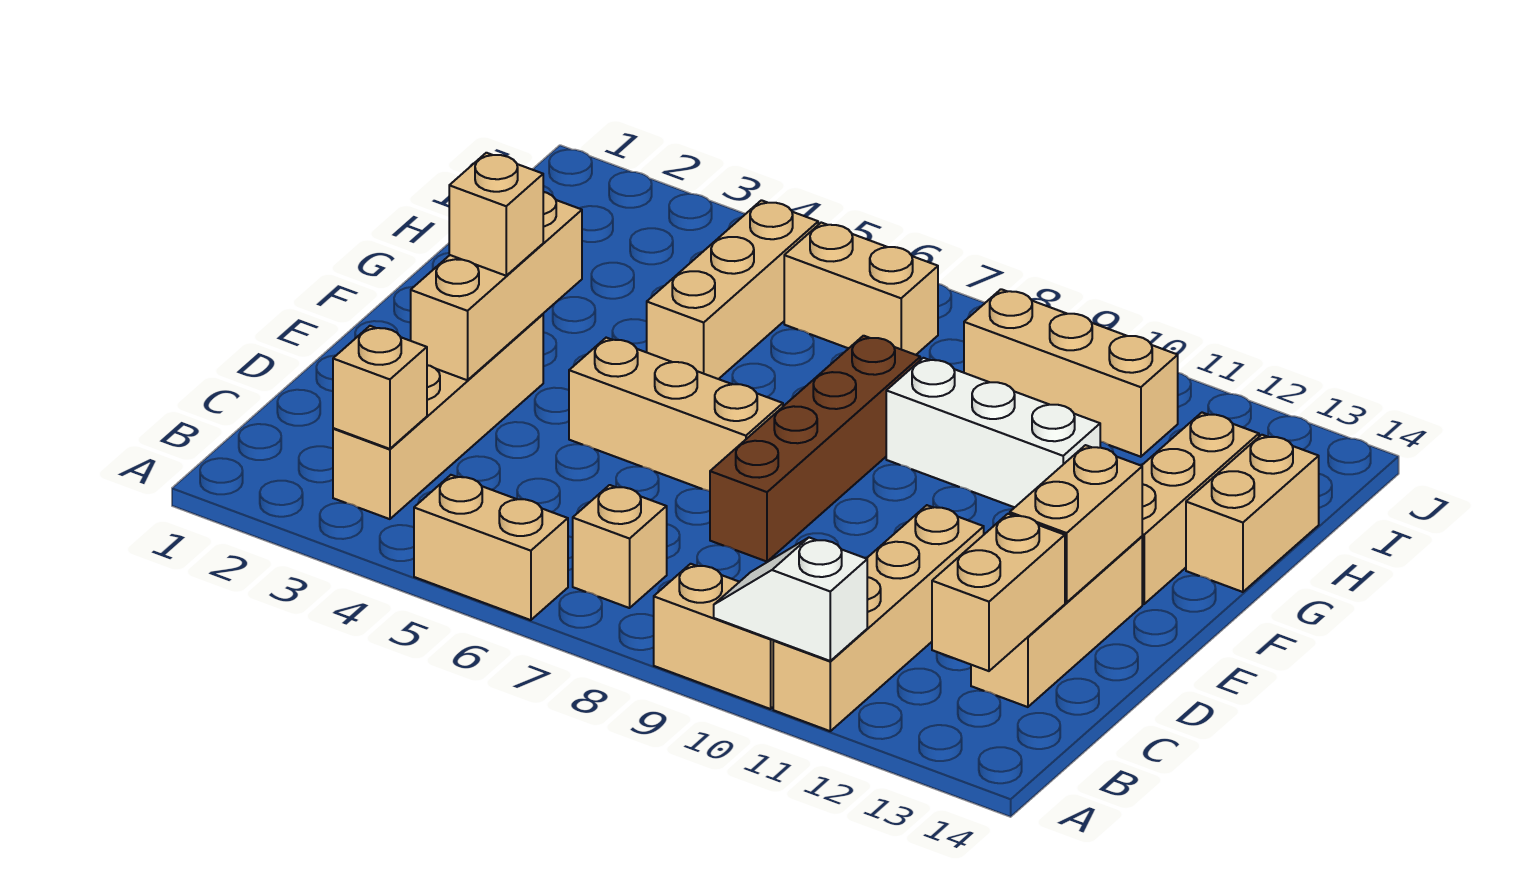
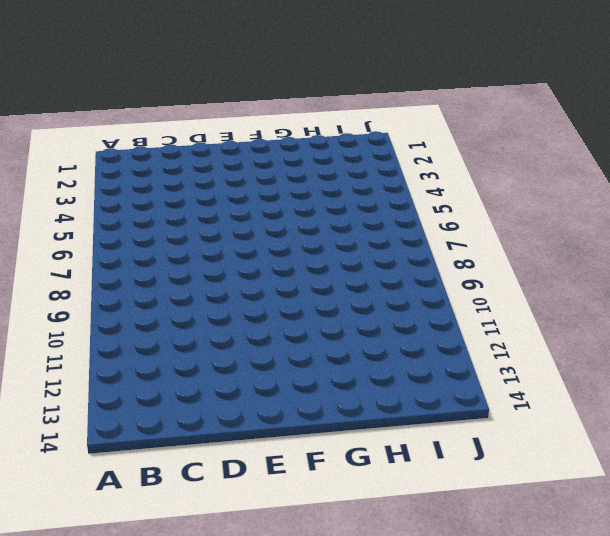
none -> tan brick A5:A6 level 1
none -> tan brick A9:A10 level 1
none -> tan brick A11:D11 level 1

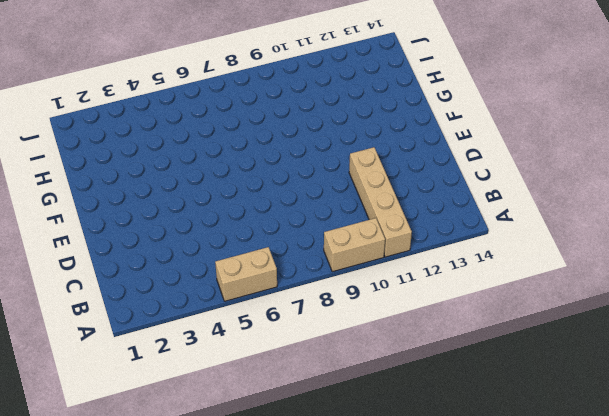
none -> tan brick B3:E3 level 1
none -> tan brick B7 level 1
none -> tan brick C13:E13 level 1

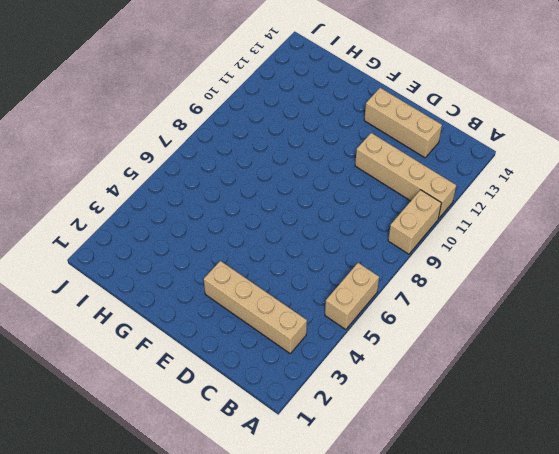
none -> tan brick B7 level 1
none -> brown brick D8:G8 level 1
none -> tan brick E5:E7 level 1

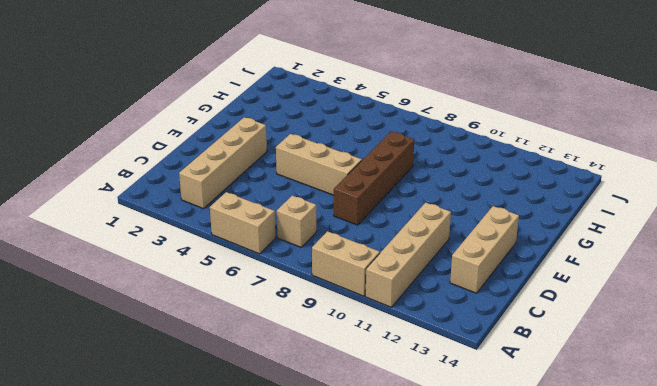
none -> tan brick F13:H13 level 1
none -> tan brick G5:I5 level 1
none -> white brick G9:G11 level 1

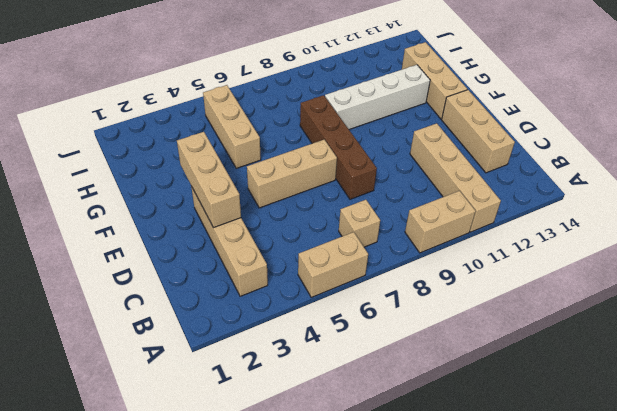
white brick G9:G12 level 1 -> white brick G9:G11 level 1
none -> tan brick G14:H14 level 1
none -> tan brick I6:I7 level 1
none -> tan brick I9:I11 level 1

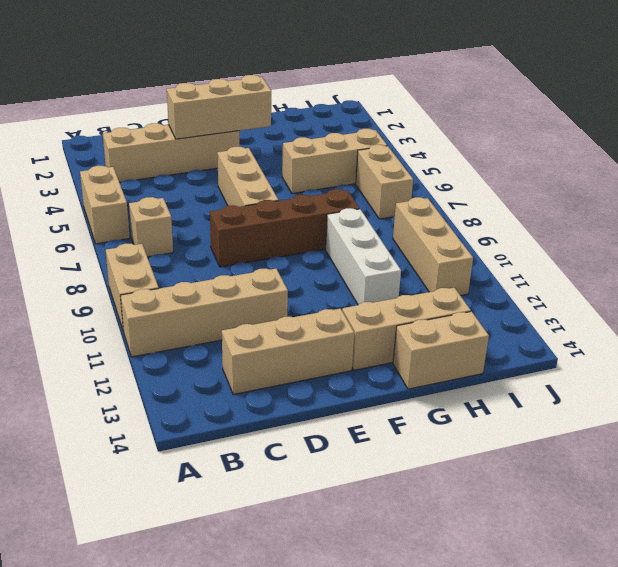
none -> white slope A10:A11 level 2 top 11
none -> tan brick B3 level 2
none -> tan brick B13:C13 level 2

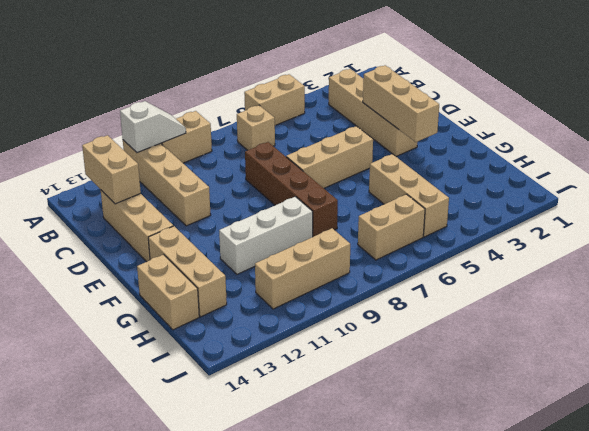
none -> tan brick B3 level 2
none -> tan brick D13:E13 level 2
none -> tan brick E3 level 3

